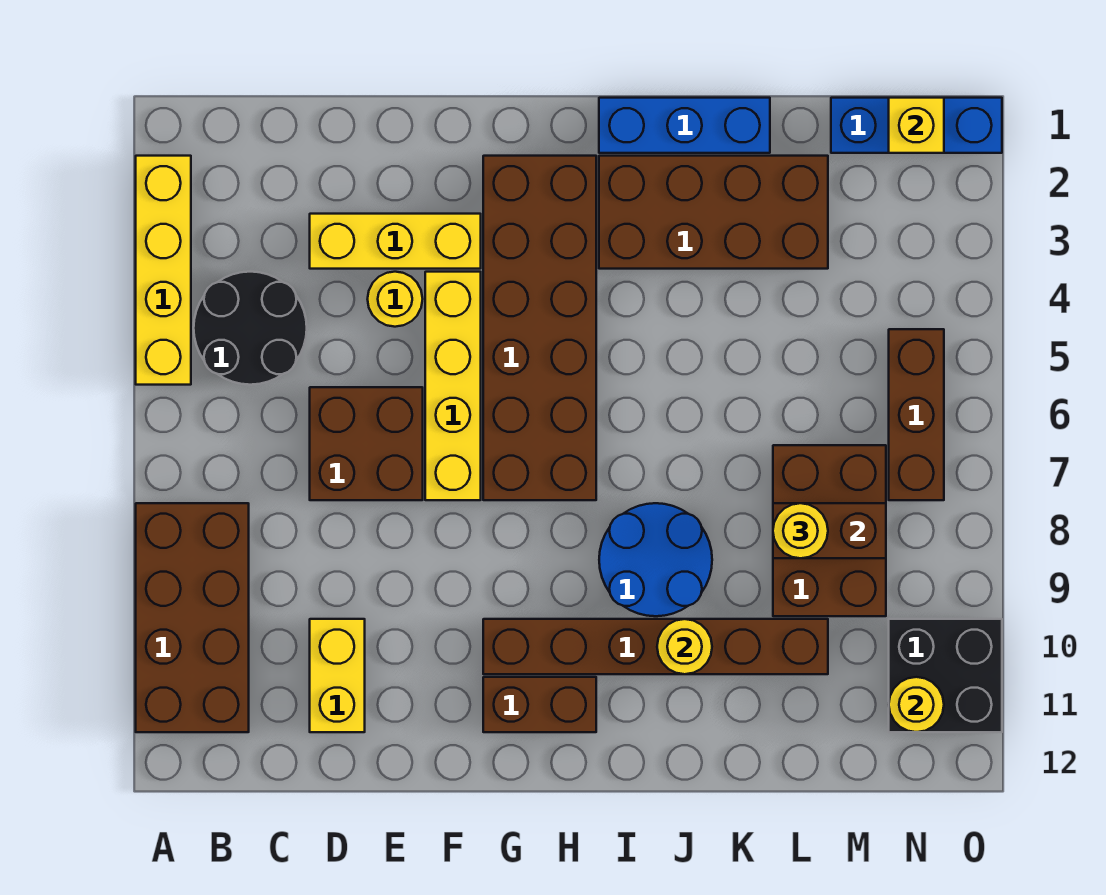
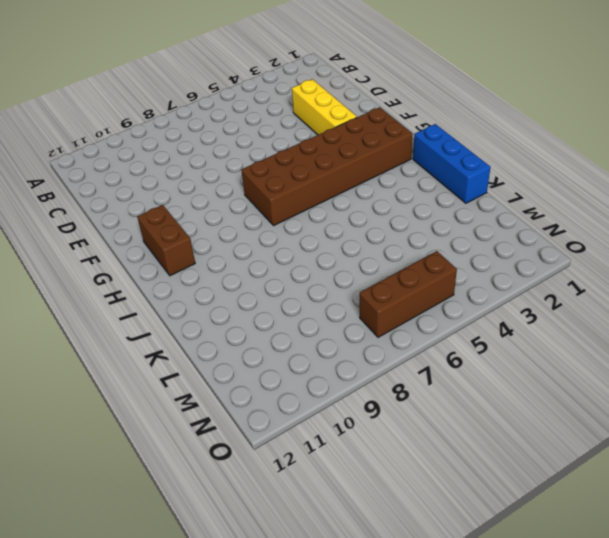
none -> yellow brick A2:A5 level 1
none -> brown brick A8:B11 level 1
none -> black round brick B4:C5 level 1

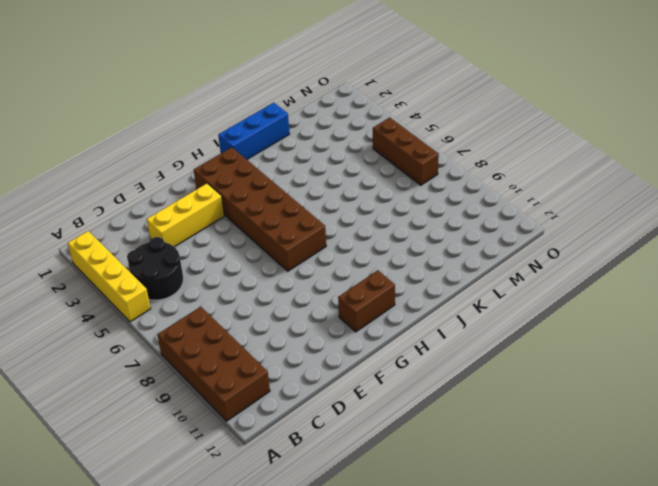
none -> brown brick D6:E7 level 1
none -> yellow brick D10:D11 level 1
none -> yellow round brick E4 level 1

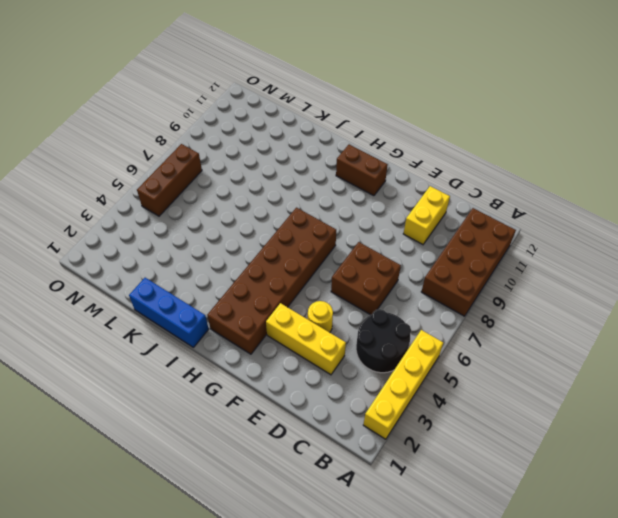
none -> yellow brick F4:F7 level 1
none -> brown brick G10:L10 level 1
none -> brown brick I2:L3 level 1

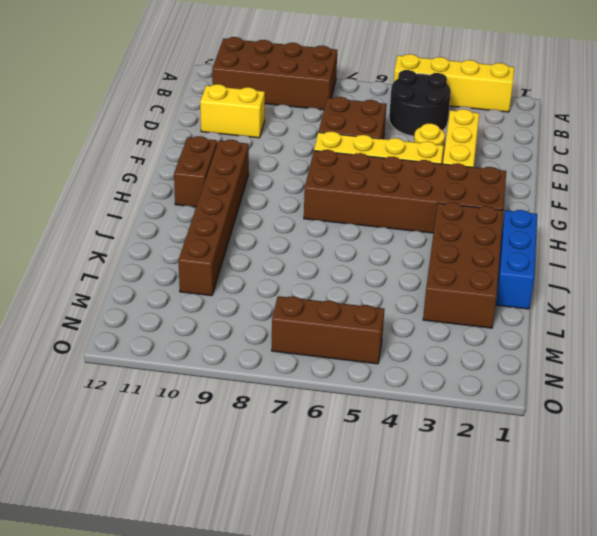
none -> blue round brick I8:J9 level 1
none -> brown brick L7:M9 level 1
none -> blue brick M1:O1 level 1

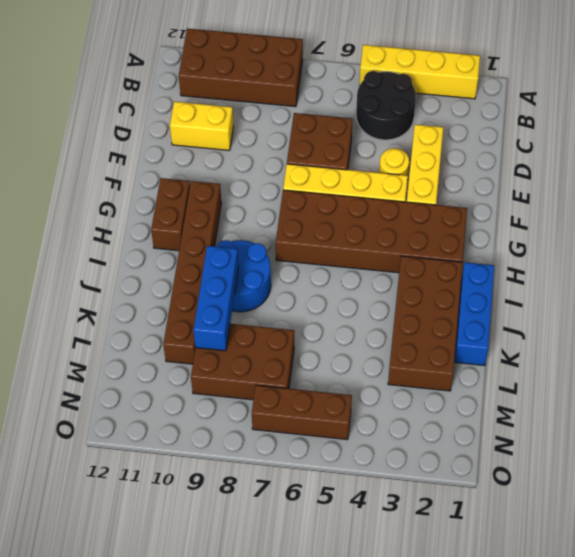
blue brick J9:L9 level 2 -> blue brick M1:O1 level 1
none -> black brick N10:O11 level 1
none -> yellow round brick J10 level 2
none -> brown brick L8:M8 level 2

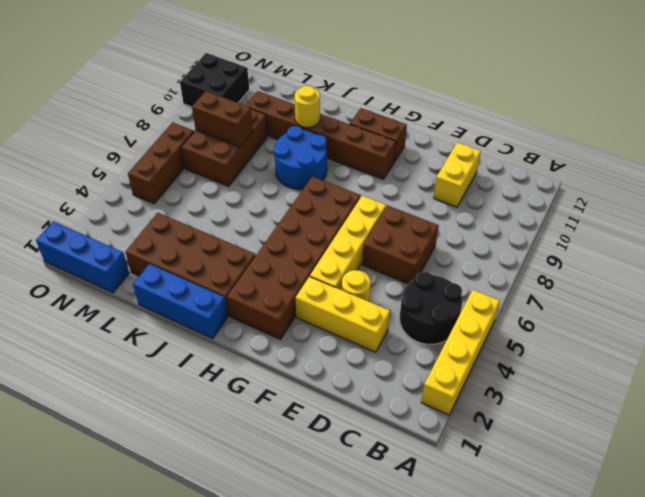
none -> brown brick A8:B11 level 1
none -> yellow brick N1 level 2
none -> yellow round brick N11 level 2

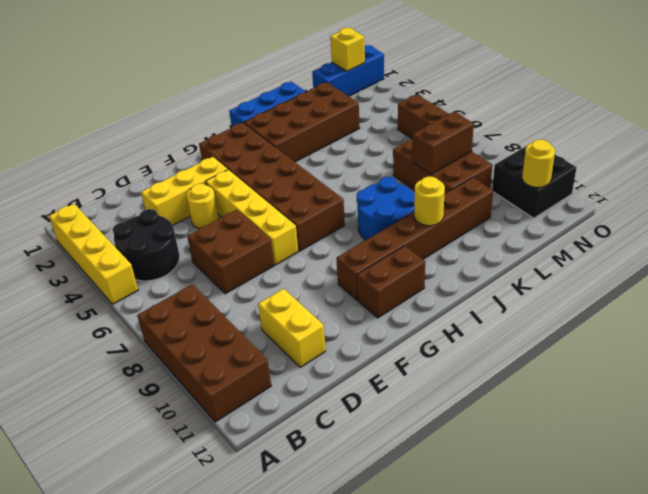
none -> yellow round brick L8 level 3

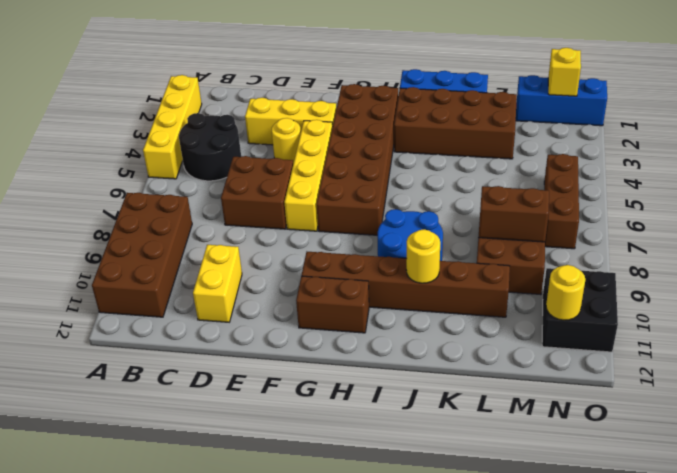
none -> yellow round brick L8 level 3

